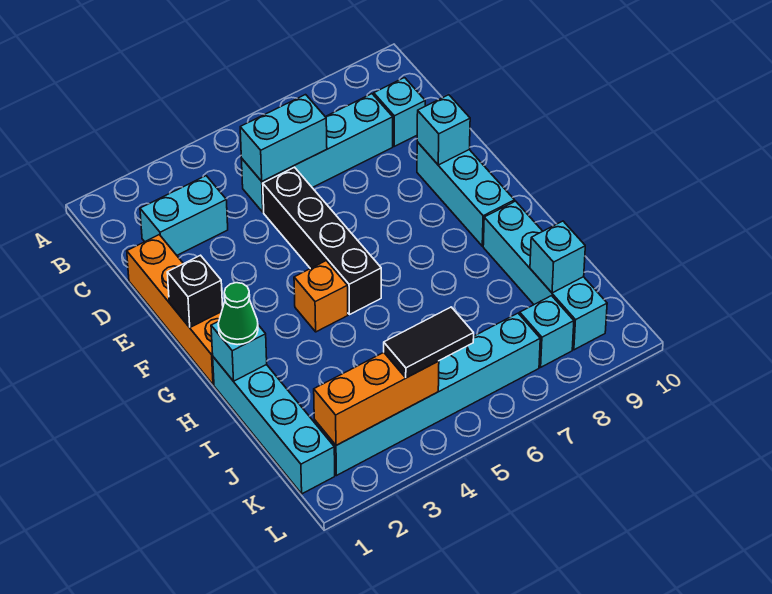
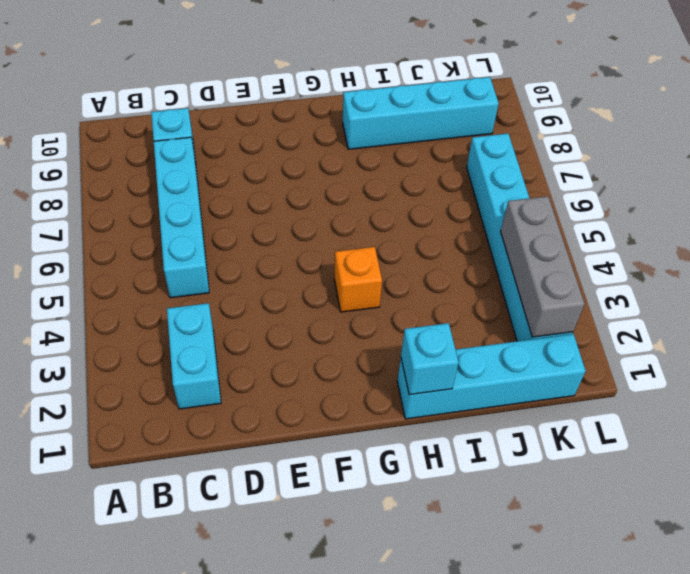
grey brick K2:K4 level 2 -> orange brick K2:K4 level 2
none -> orange brick D1:G1 level 1
none -> black brick D5:G5 level 1
none -> cyan brick E9:G9 level 1

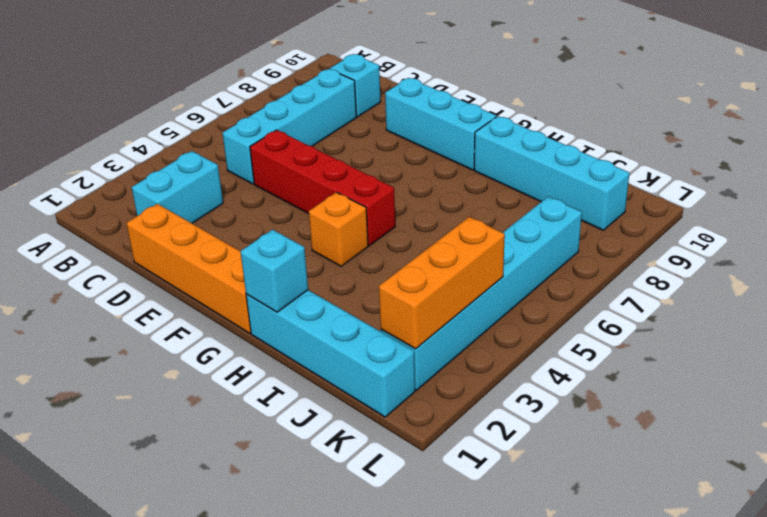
red brick D5:G5 level 1 -> black brick D5:G5 level 1
none -> cyan brick K8 level 1
none -> cyan brick C5:C6 level 2
none -> cyan brick E9 level 2

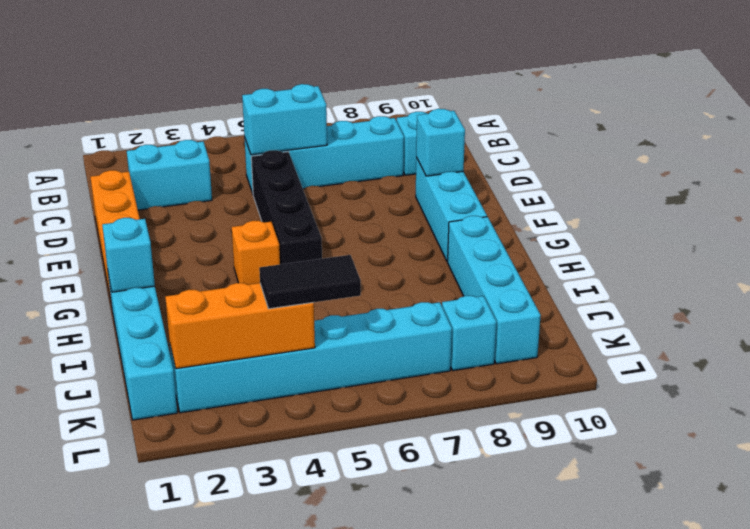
none -> black brick F1 level 2
none -> cyan brick J9 level 2
none -> green cone H1 level 3

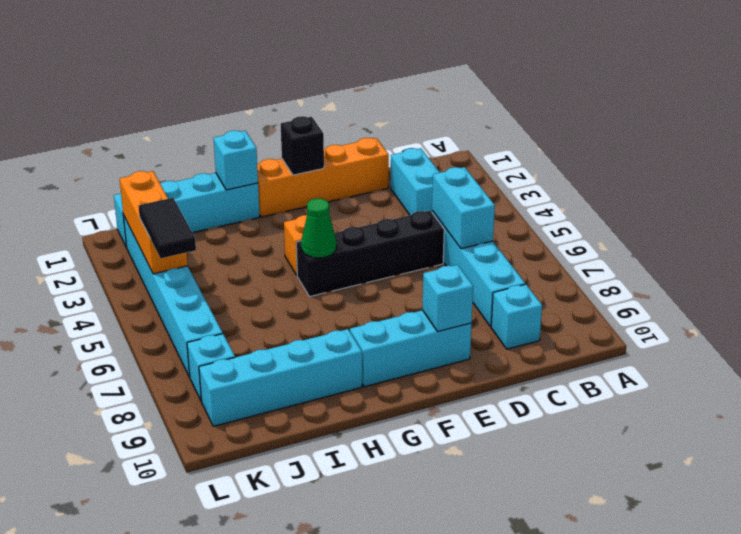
green cone G5 level 2 -> green cone H1 level 3
none -> cyan brick J9 level 2

